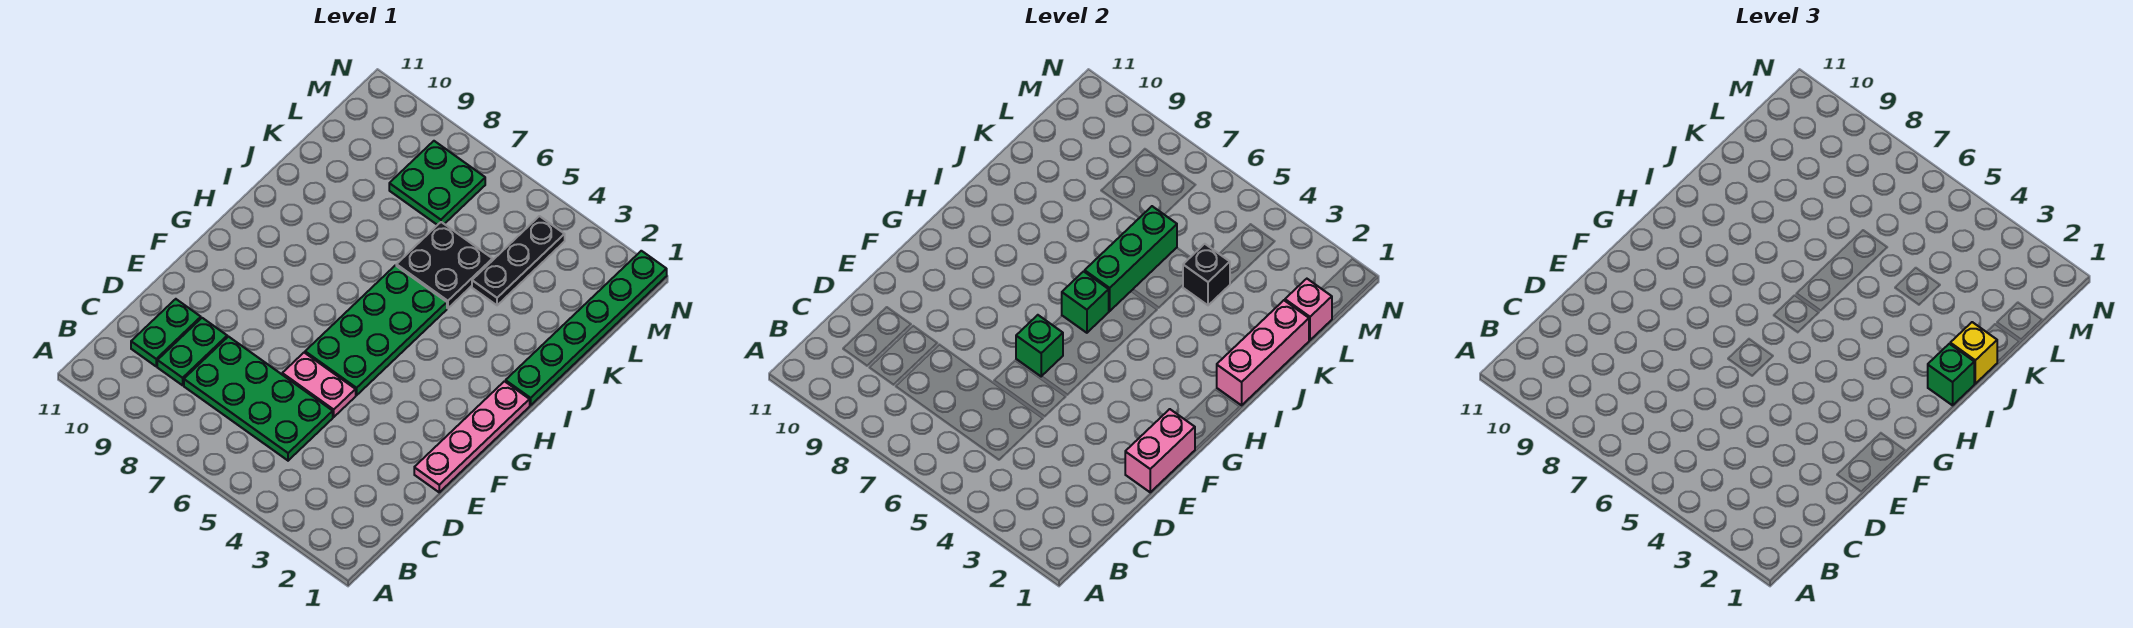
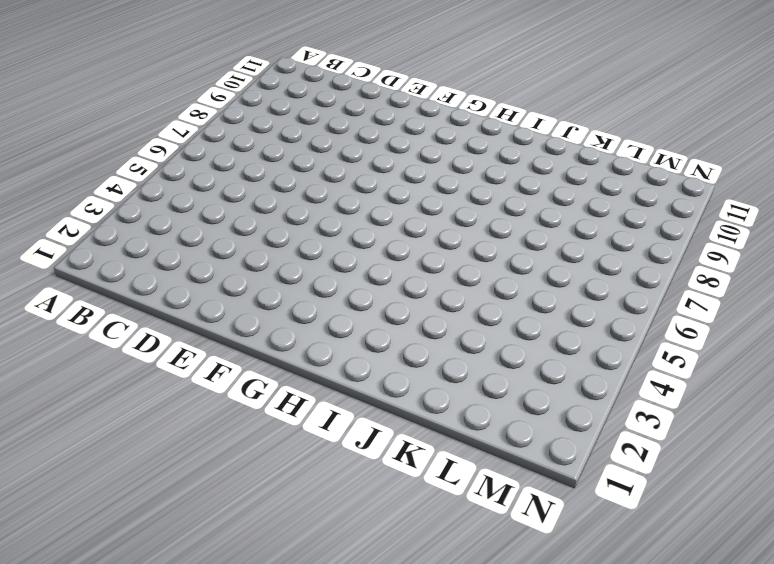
none -> green plate C5:D8 level 1
none -> green plate C9:D9 level 1
none -> green plate C10:D10 level 1

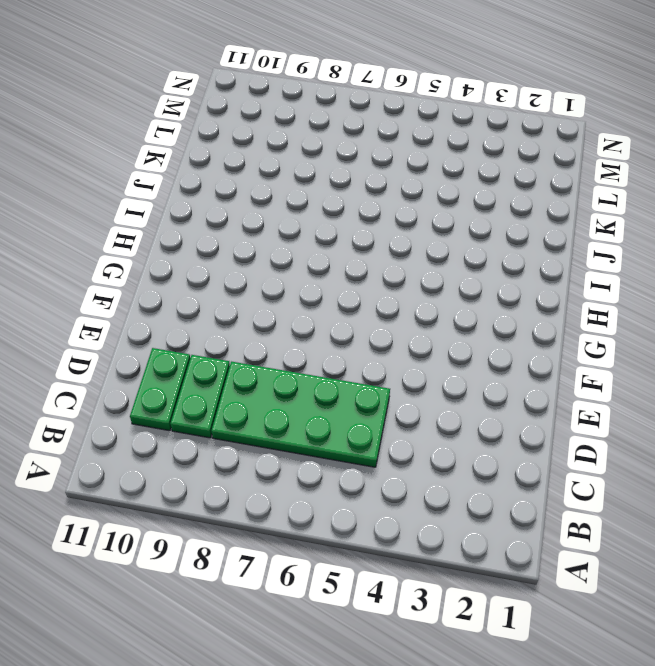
none -> pink plate E1:H1 level 1
none -> pink plate E5:E6 level 1
none -> green plate F5:I6 level 1

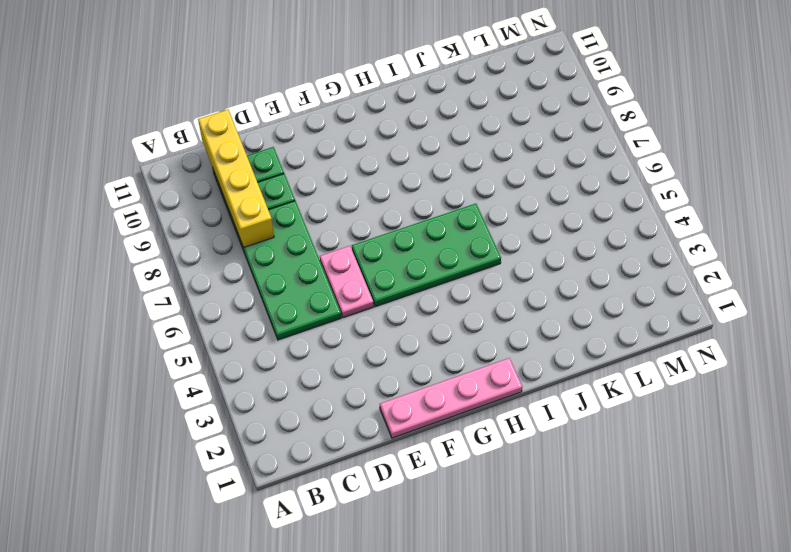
yellow brick C8:C11 level 2 -> none
none -> green plate I1:N1 level 1
none -> black plate J5:K6 level 1
none -> black plate K4:M4 level 1

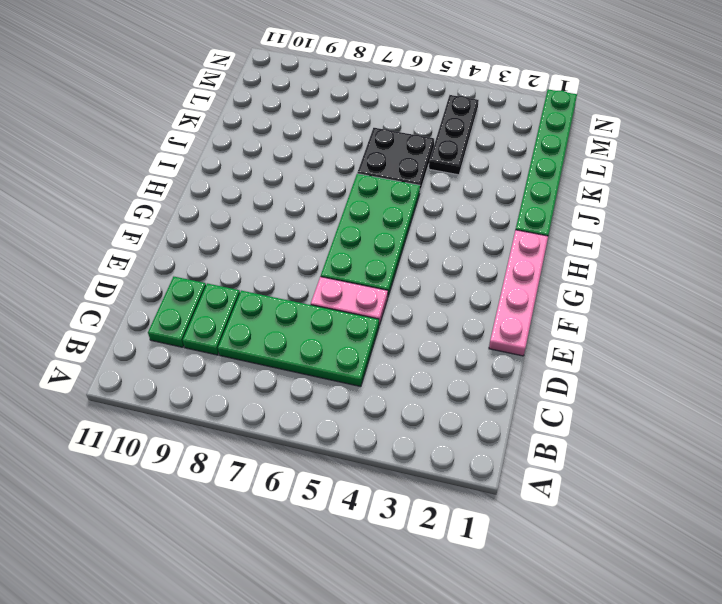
none -> green plate L7:M8 level 1
none -> pink brick E1:F1 level 2
none -> green brick F6 level 2

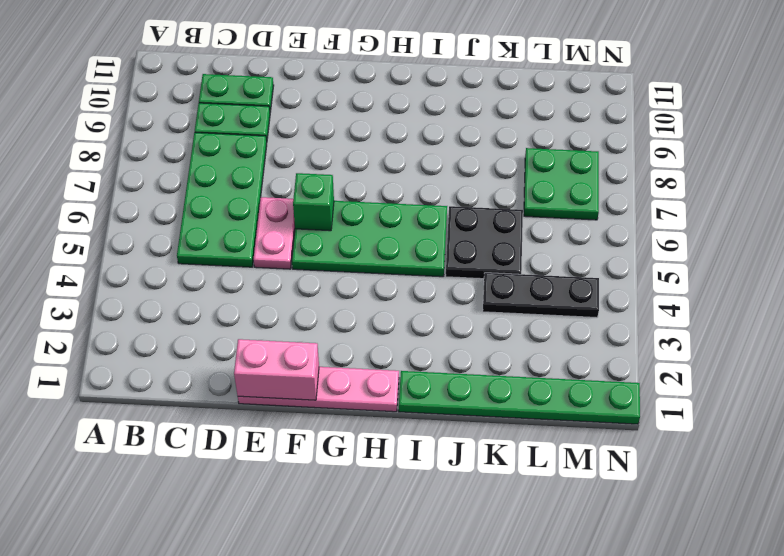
none -> green brick H6 level 2
none -> pink brick I1:K1 level 2
none -> green brick I6:K6 level 2

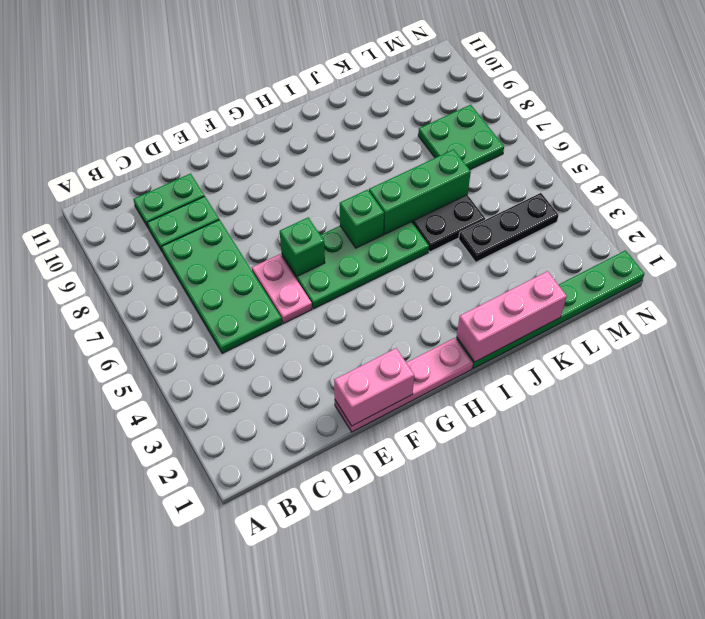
none -> black brick K4 level 2
none -> pink brick L1 level 2
none -> green brick I1 level 3

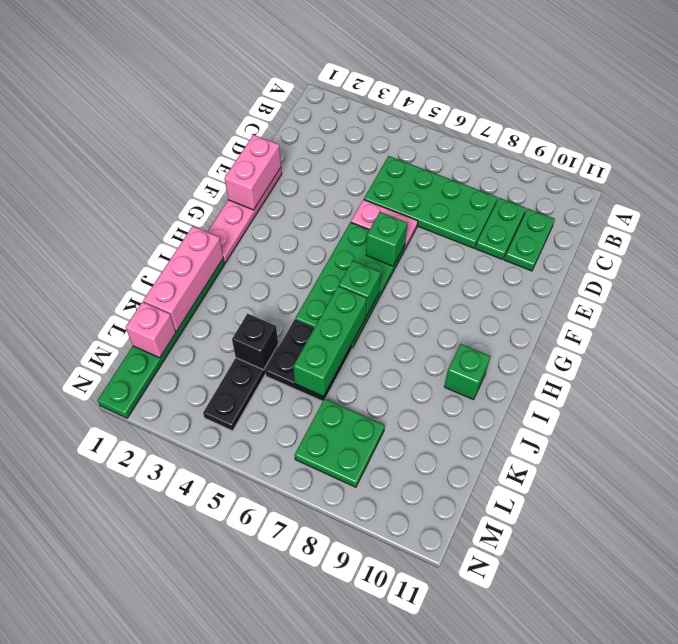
green brick I10 level 1 -> green brick I1 level 3
none -> yellow brick J1 level 3

